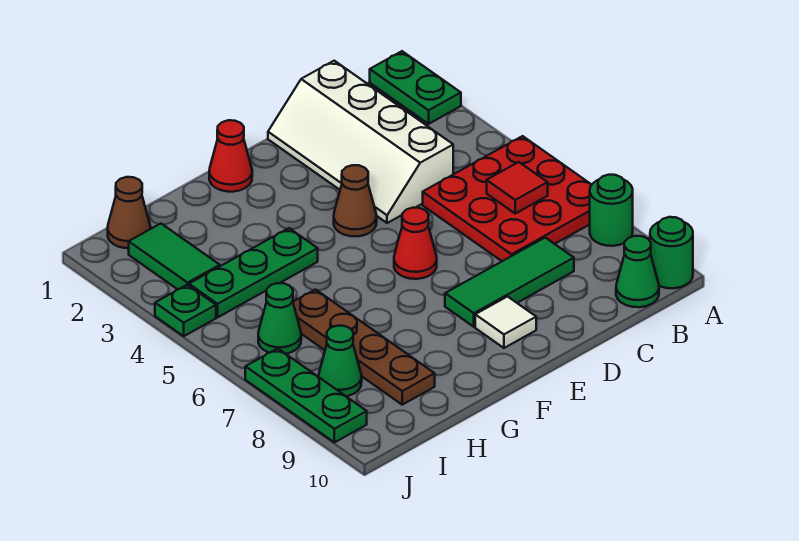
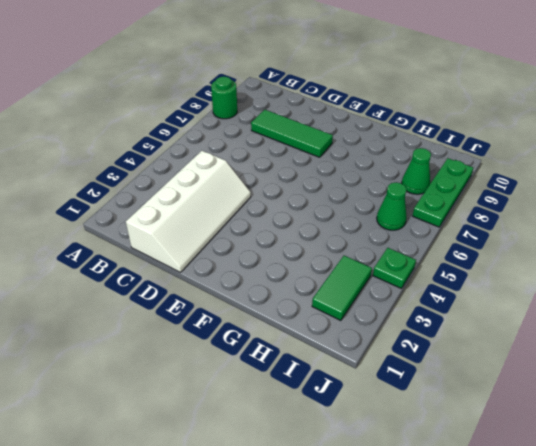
none -> green plate A1:A2 level 1
none -> red plate A5:C7 level 1
none -> green round brick A10 level 1

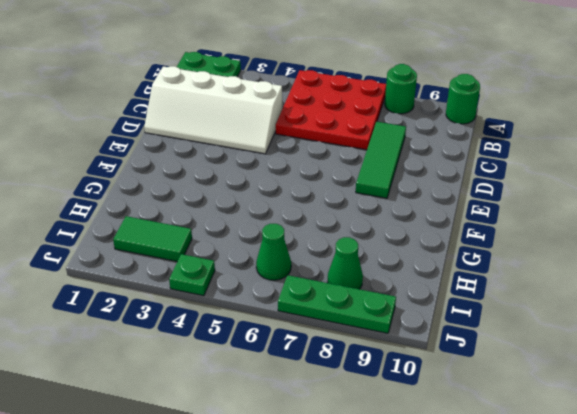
none -> green cone B10 level 1
none -> brown cone E4 level 1
none -> red cone E6 level 1

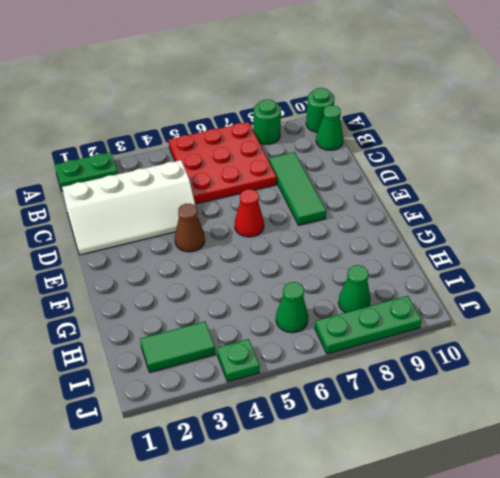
none -> white tile E9 level 1
none -> red cone F1 level 1
none -> green plate G4:I4 level 1

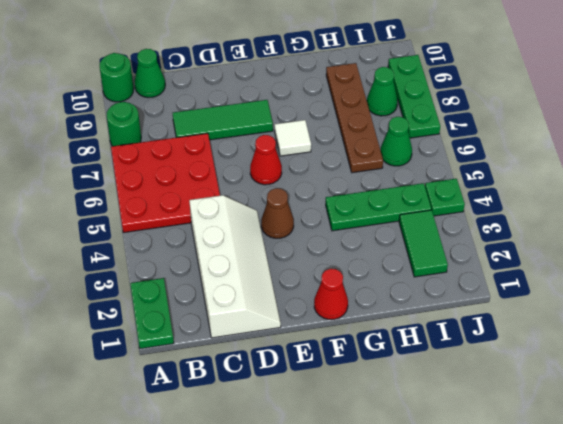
white tile F7 level 1 -> white tile E9 level 1
none -> brown cone I1 level 1
none -> red tile B6 level 2

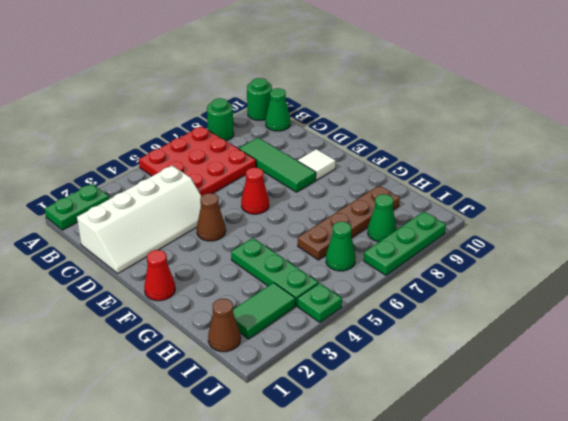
none -> red tile B6 level 2

